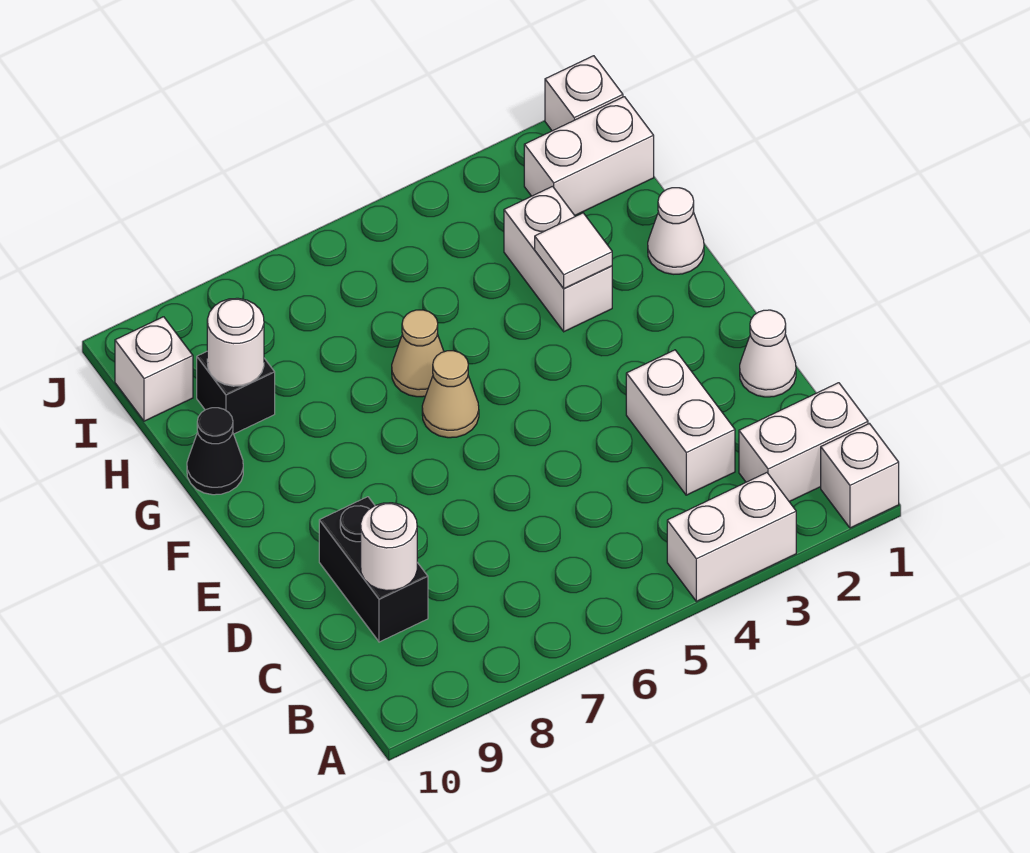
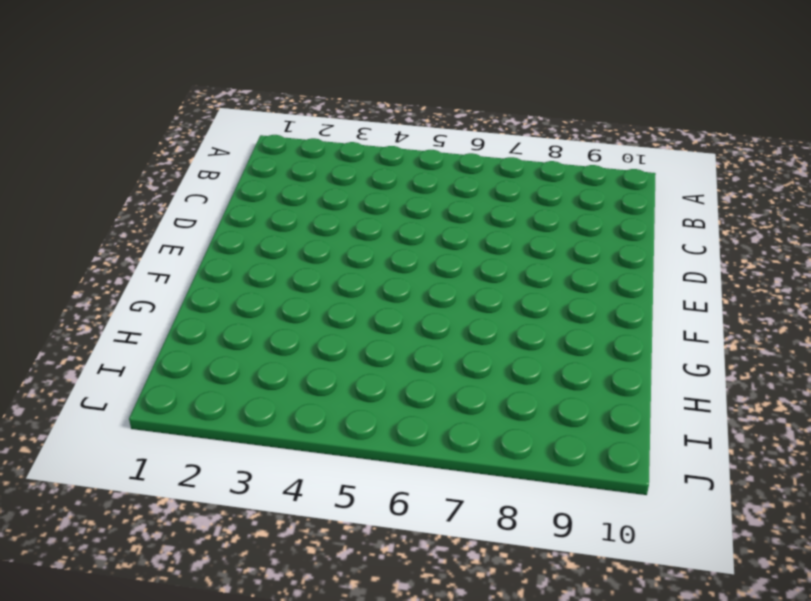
none -> white brick A1 level 1
none -> white brick A3:A4 level 1
none -> white brick B1:B2 level 1

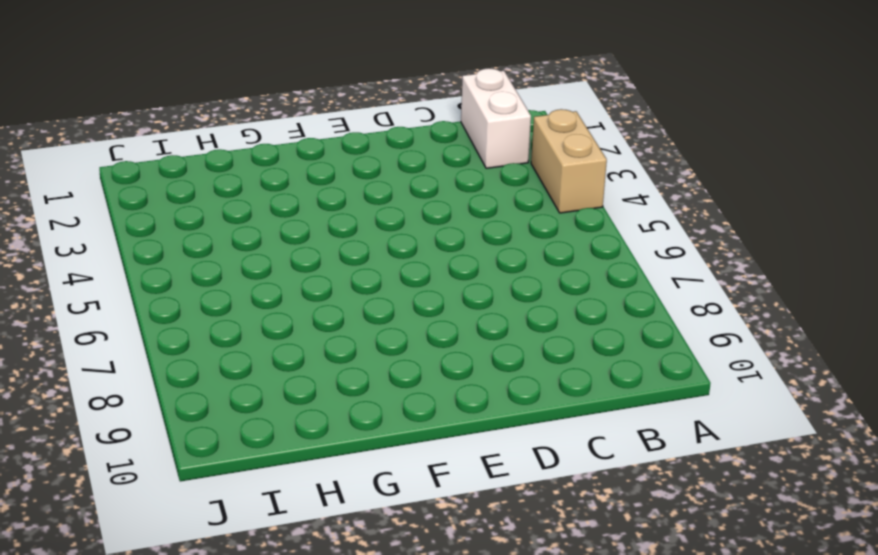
tan brick A3:A4 level 1 -> white brick A3:A4 level 1
none -> white brick A1 level 1
none -> white brick C3:D3 level 1
none -> black brick C9:D9 level 1

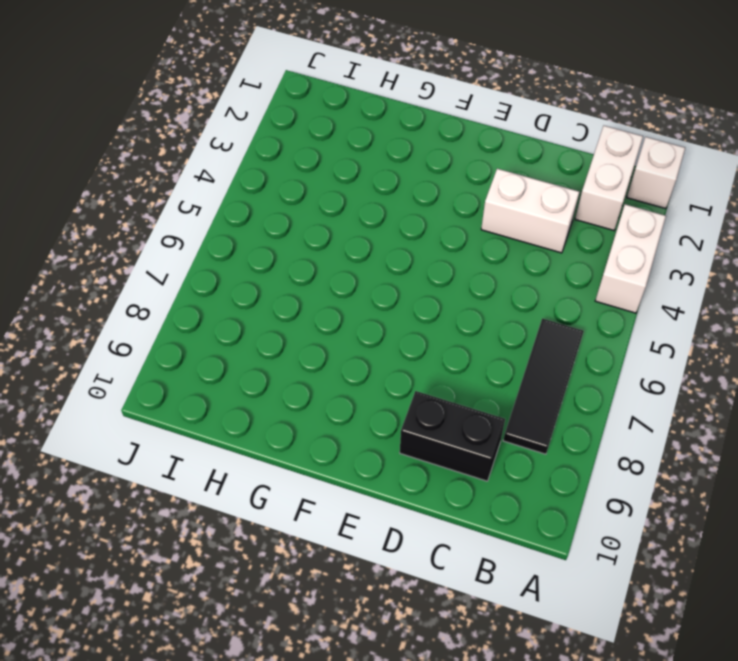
black tile B6:B8 level 1 -> none
none -> white cone D1 level 1
none -> tan cone F6 level 1
none -> white cone G1 level 1

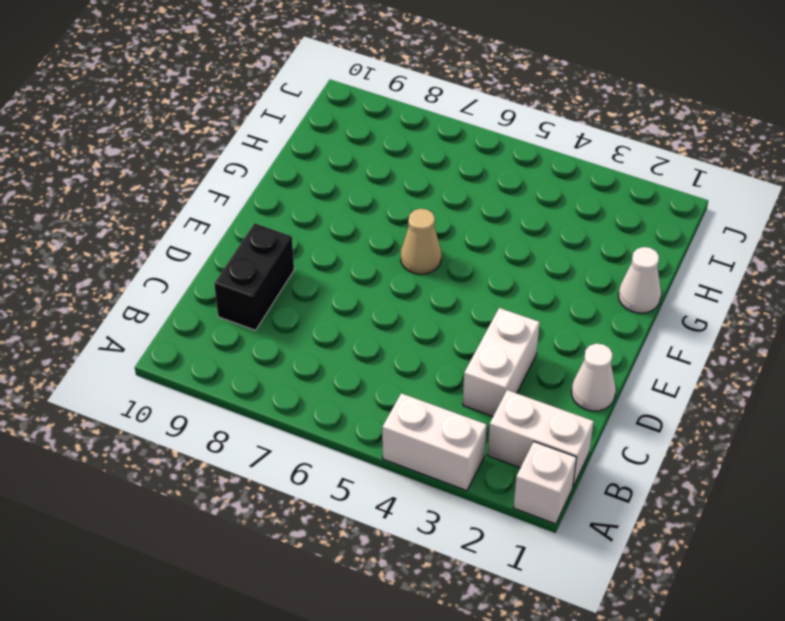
none -> white brick G3:H3 level 1
none -> tan cone G6 level 1
none -> black cone G10 level 1

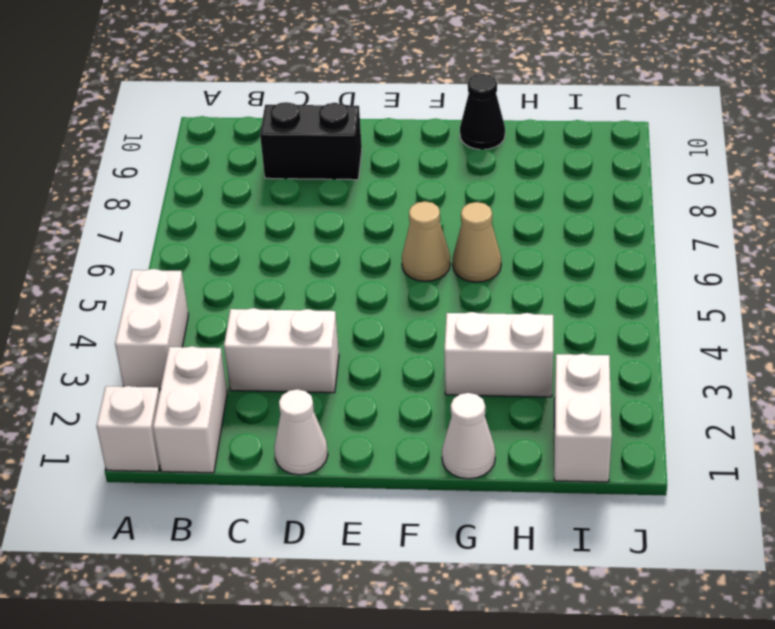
none -> black brick H9 level 1
none -> white brick I10 level 1
none -> white brick J1 level 1

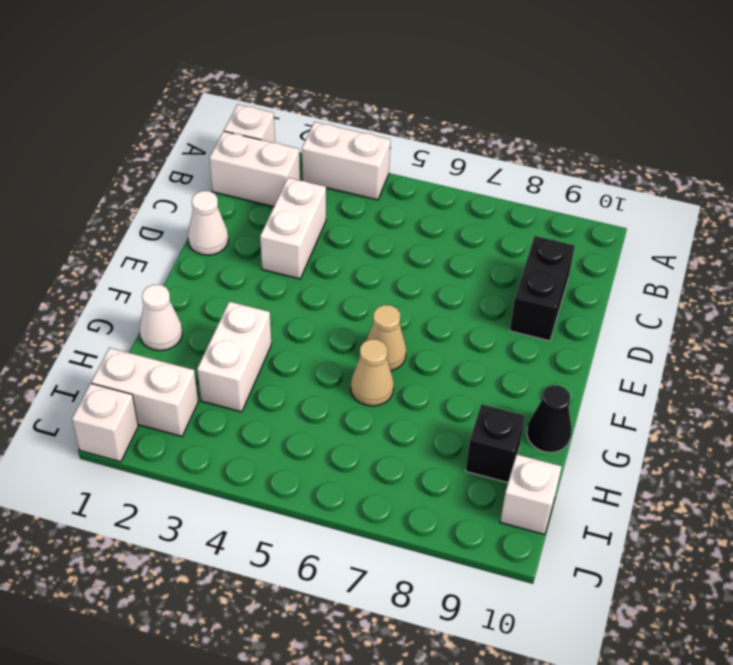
none -> white round brick C9 level 2
none -> white tile G3 level 2
none -> white round brick H9 level 2

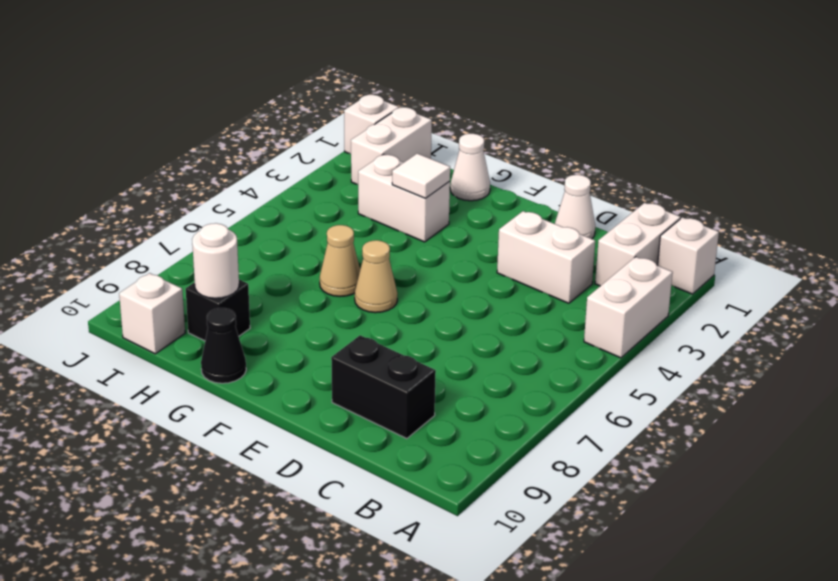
none -> white round brick C9 level 2

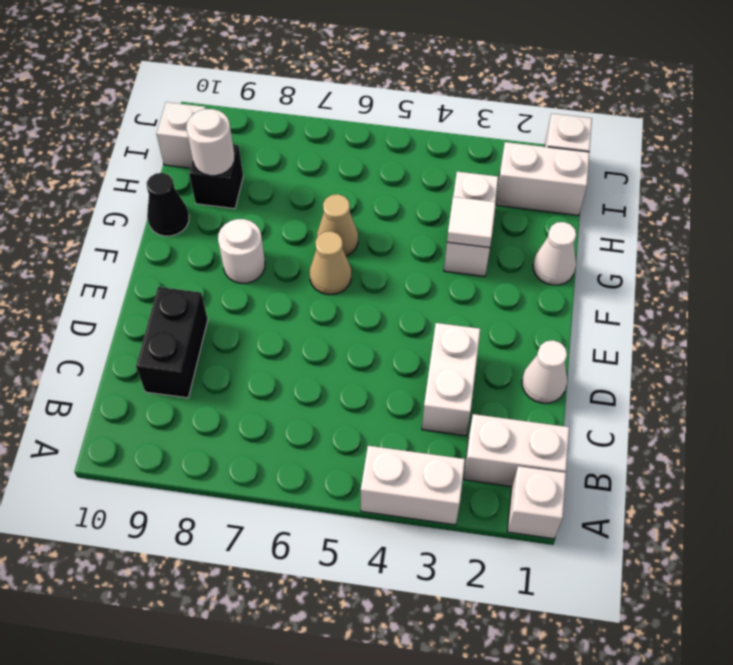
white round brick F8 level 1 -> white round brick C9 level 2

